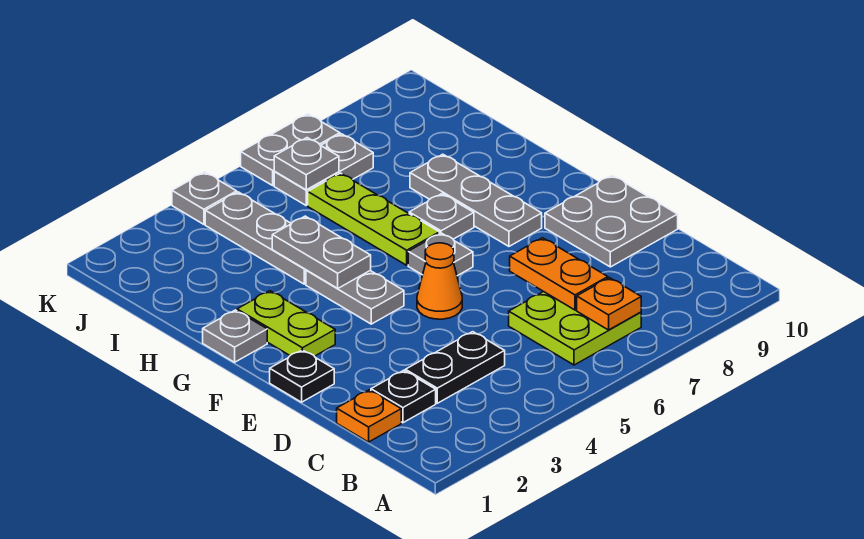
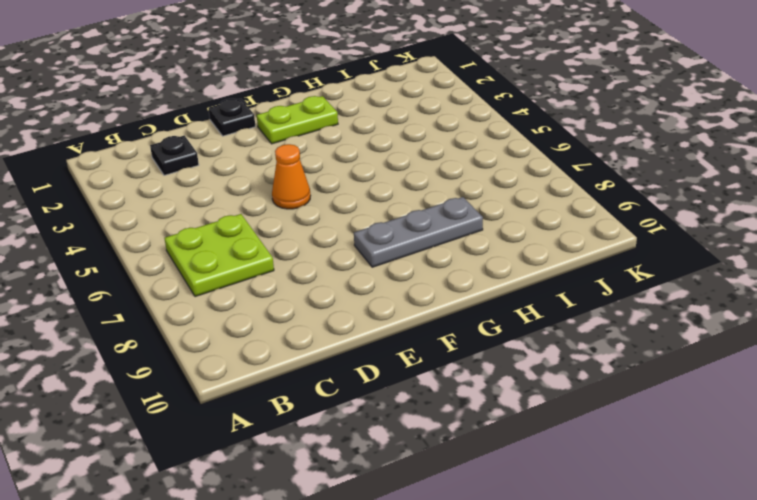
none -> orange plate C1 level 1
none -> black plate C3:C4 level 1
none -> grey plate D9:E10 level 1

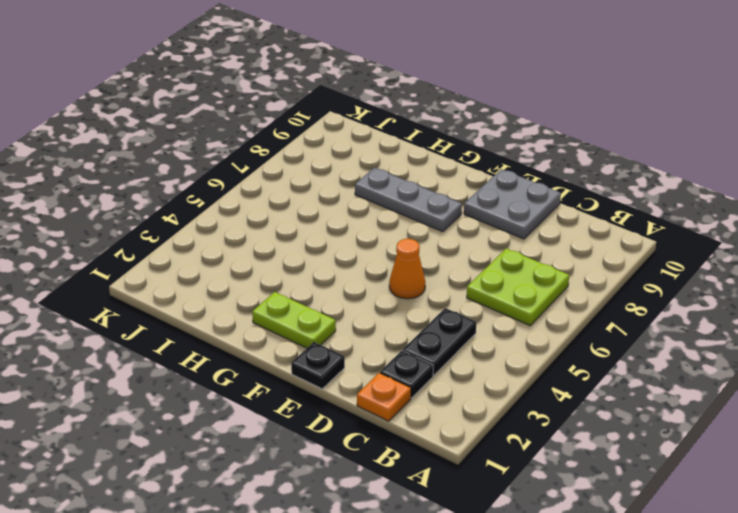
none -> grey plate F4:G4 level 1
none -> grey plate F6 level 1
none -> grey plate G1 level 1

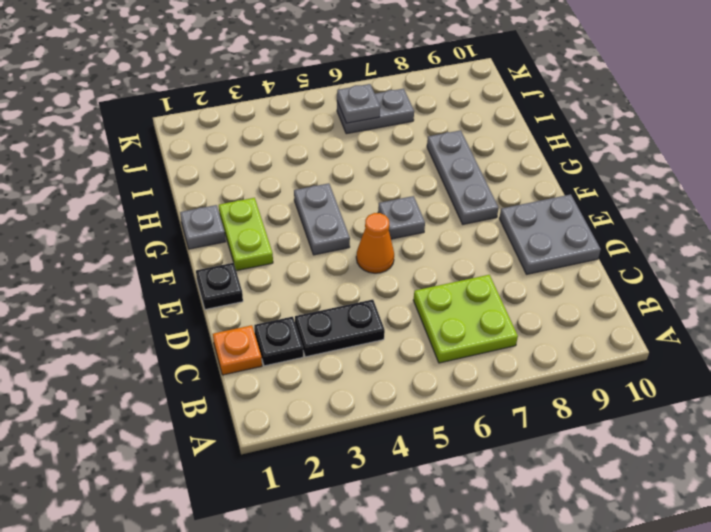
none -> lime plate G6:I6 level 1
none -> grey plate G7 level 1
none -> grey plate H4:J4 level 1

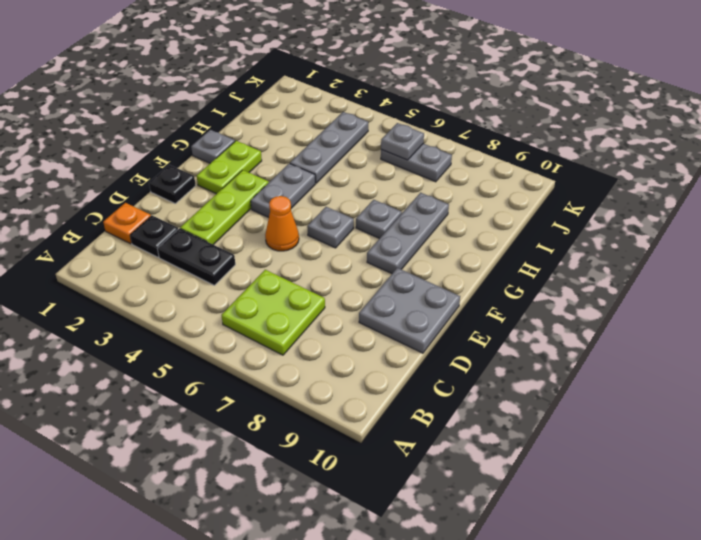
lime plate D3:F3 level 1 -> lime plate G6:I6 level 1
none -> grey plate K4 level 1
none -> grey plate K6:K7 level 1
none -> orange plate B7 level 2

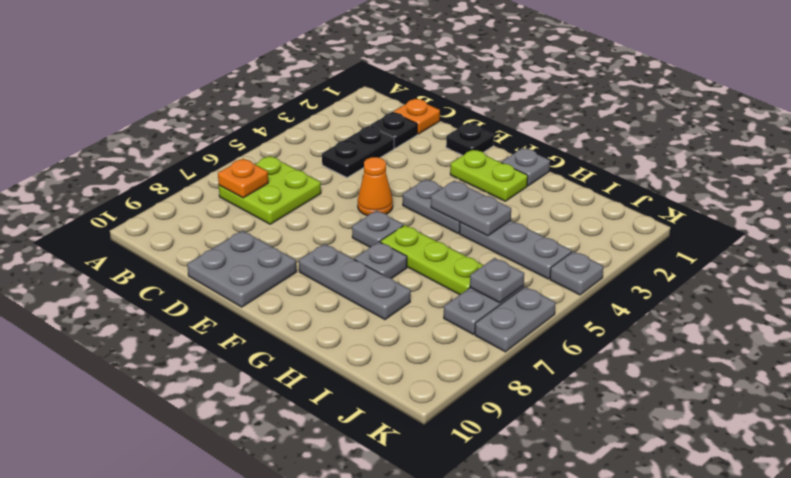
none -> orange plate C7:D7 level 2

